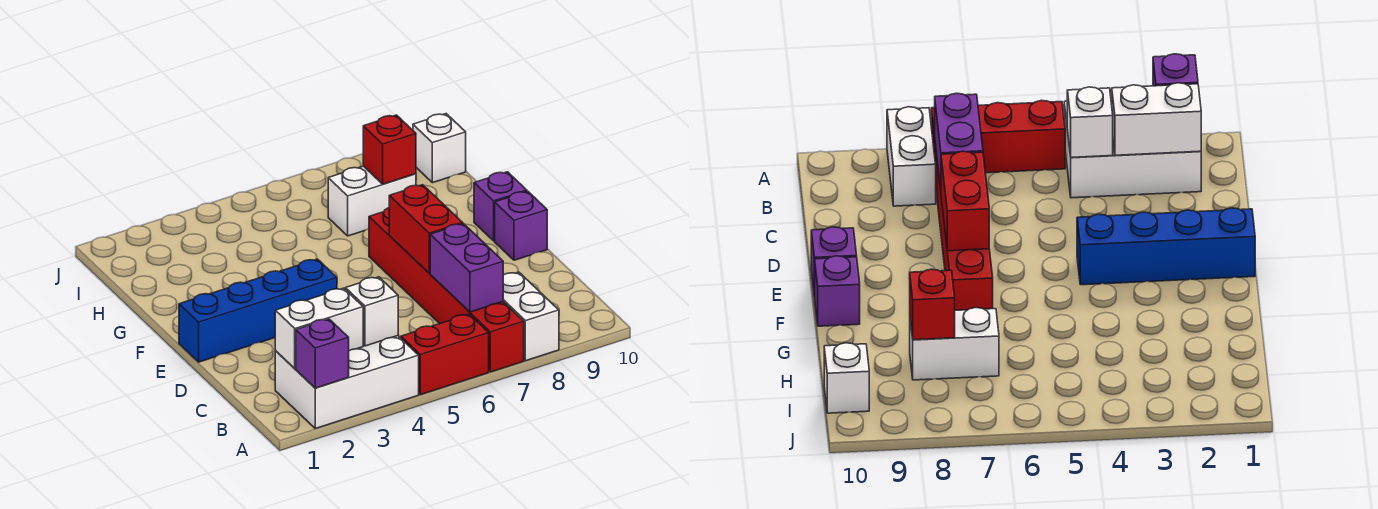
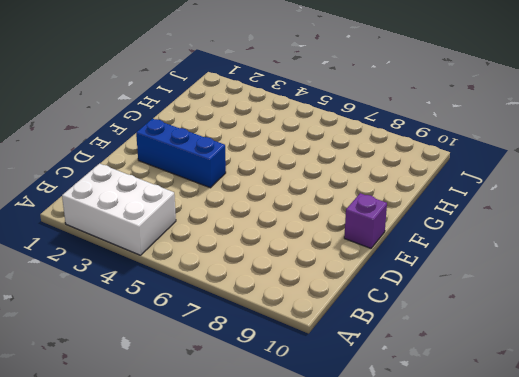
blue brick E2:E4 level 1 -> blue brick E1:E4 level 1
none -> red brick A5:A6 level 1
none -> red brick A7:F7 level 1
none -> white brick A8:B8 level 1

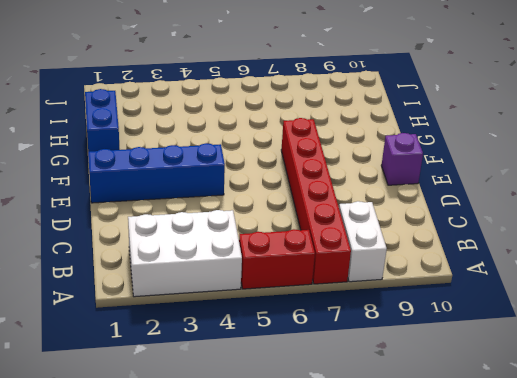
blue brick G1:H1 level 1 -> none
none -> purple brick F10 level 1
none -> white brick H7:H8 level 1
none -> white brick I10 level 1

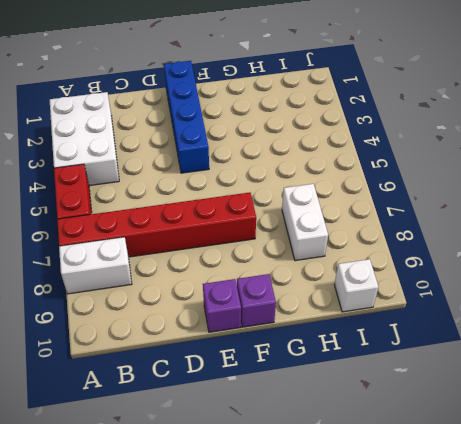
none -> purple brick A2 level 2
none -> white brick B2:B3 level 2
none -> white brick B4 level 2

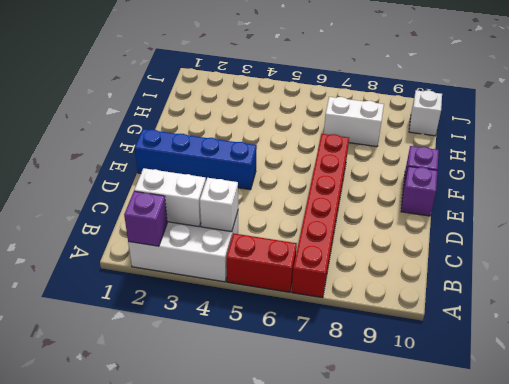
none -> white brick A8:B8 level 1
none -> purple brick B7:C7 level 2
none -> red brick D7:E7 level 2

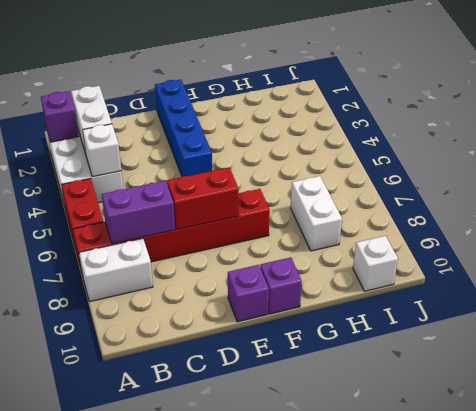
none -> red brick H8 level 2

